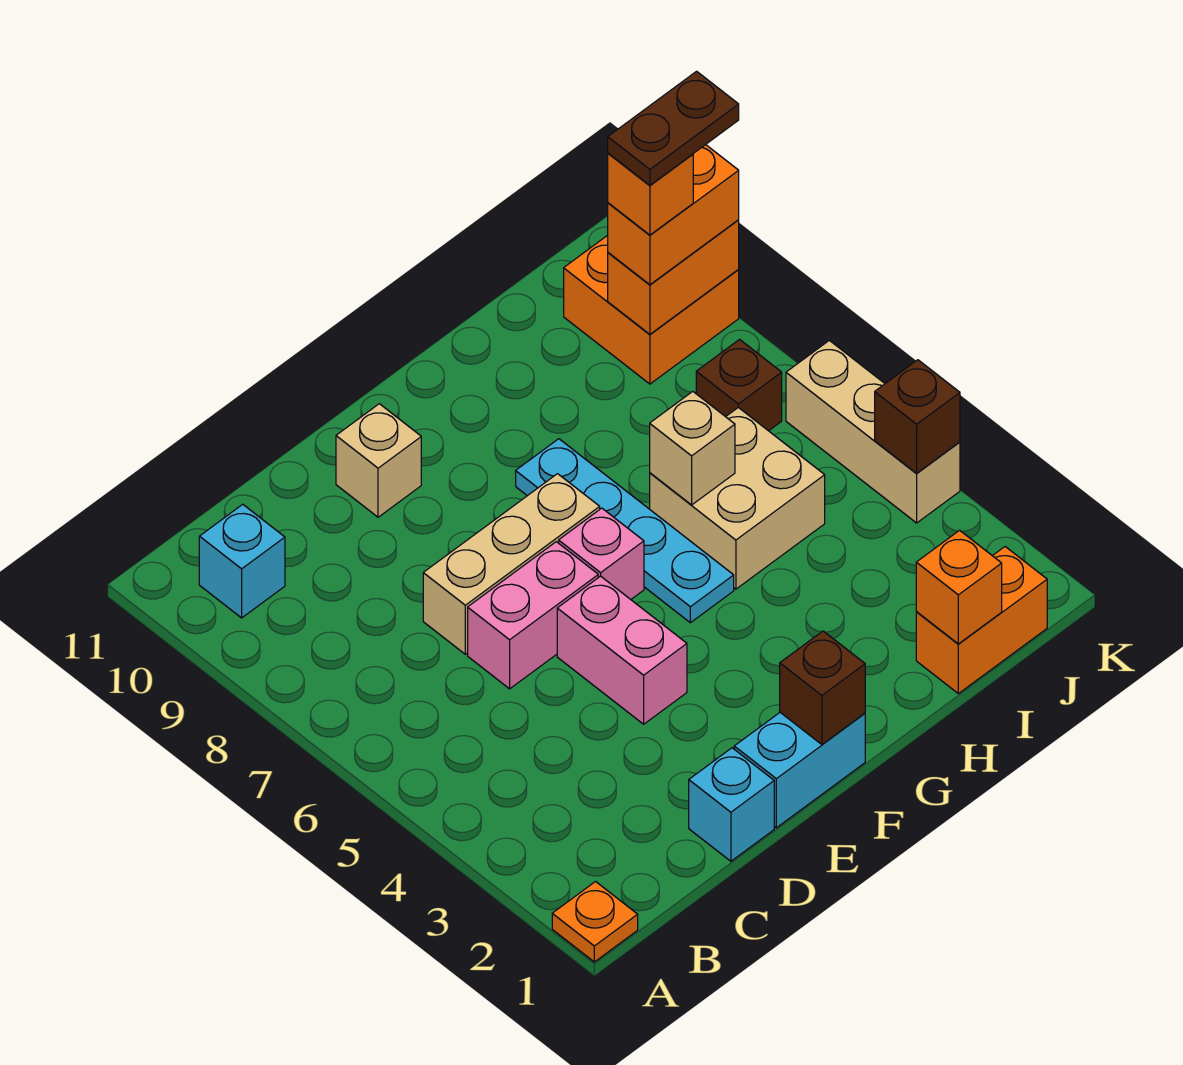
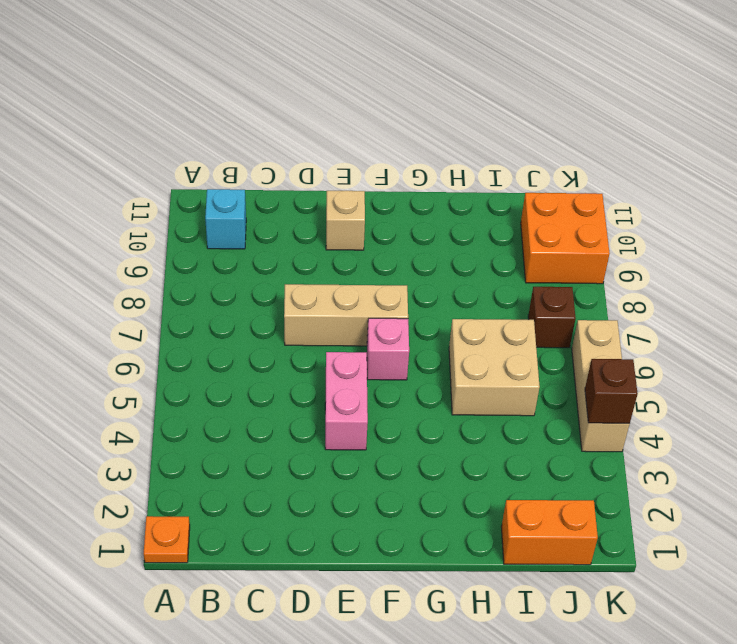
none -> cyan brick D1 level 1
none -> pink brick D6:E6 level 1
none -> cyan brick E1:F1 level 1

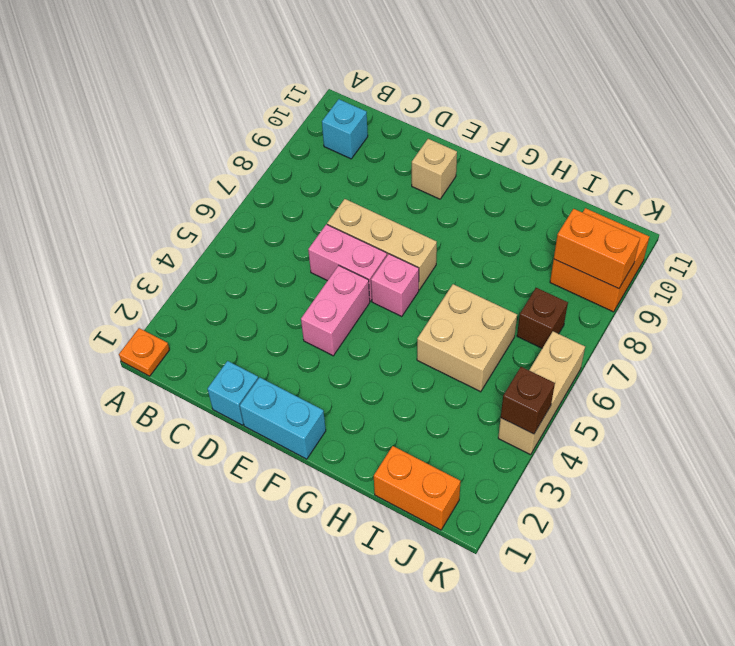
none -> cyan plate G5:G8 level 1
none -> brown brick F1 level 2
none -> tan brick H6 level 2

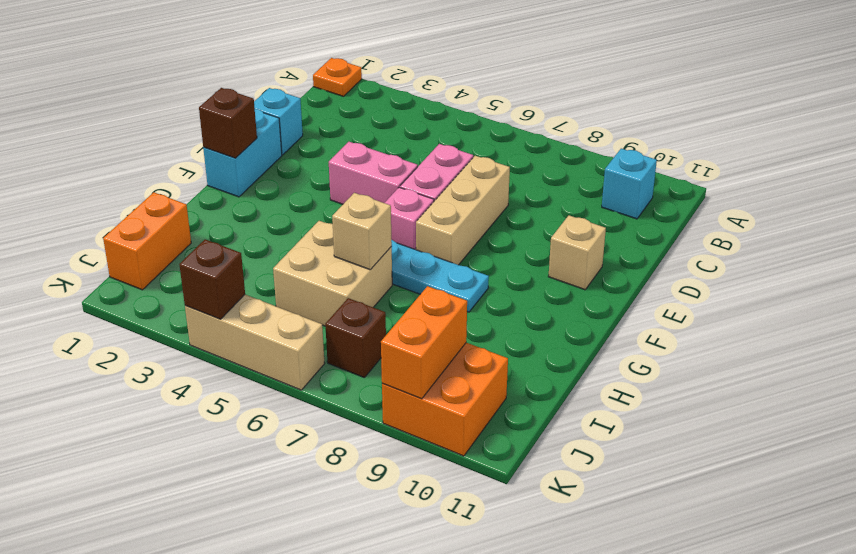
none -> orange brick I1 level 2
none -> orange brick J9:K9 level 3
none -> orange brick J9 level 4

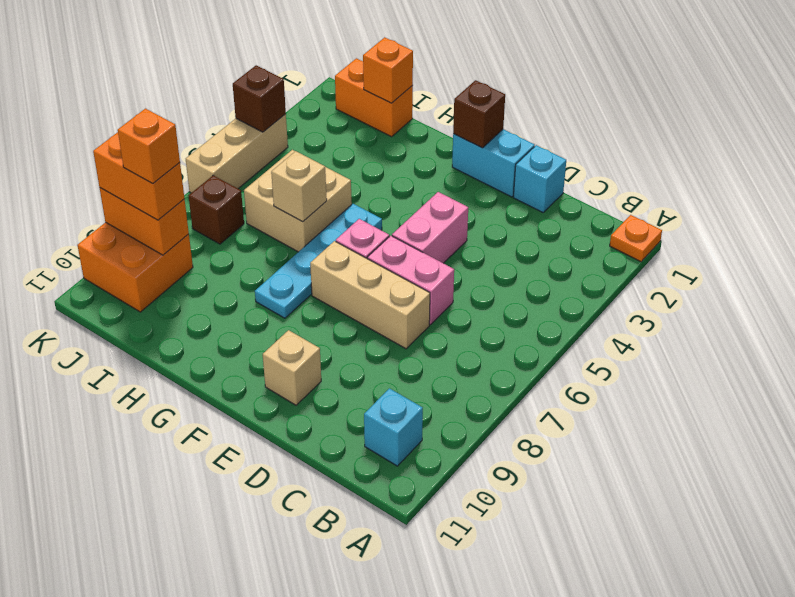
none -> brown plate J9:K9 level 5

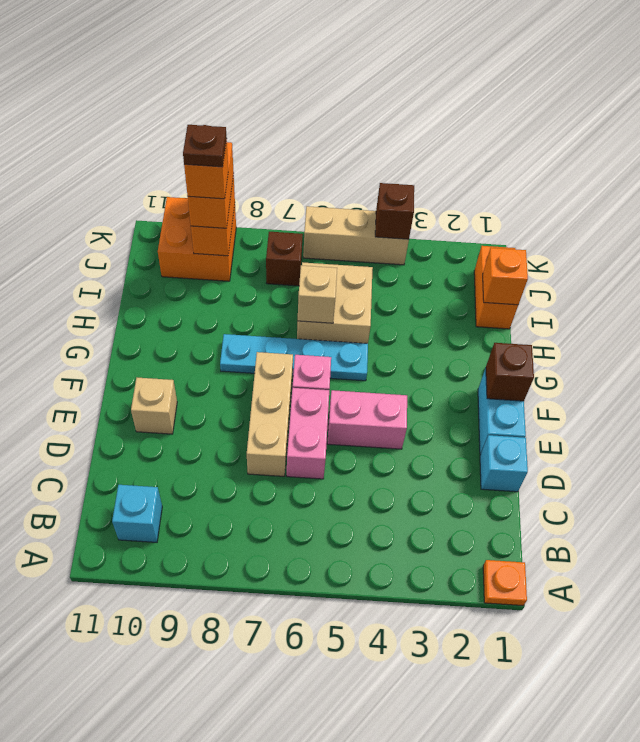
brown plate J9 level 5 -> brown plate J9:K9 level 5

